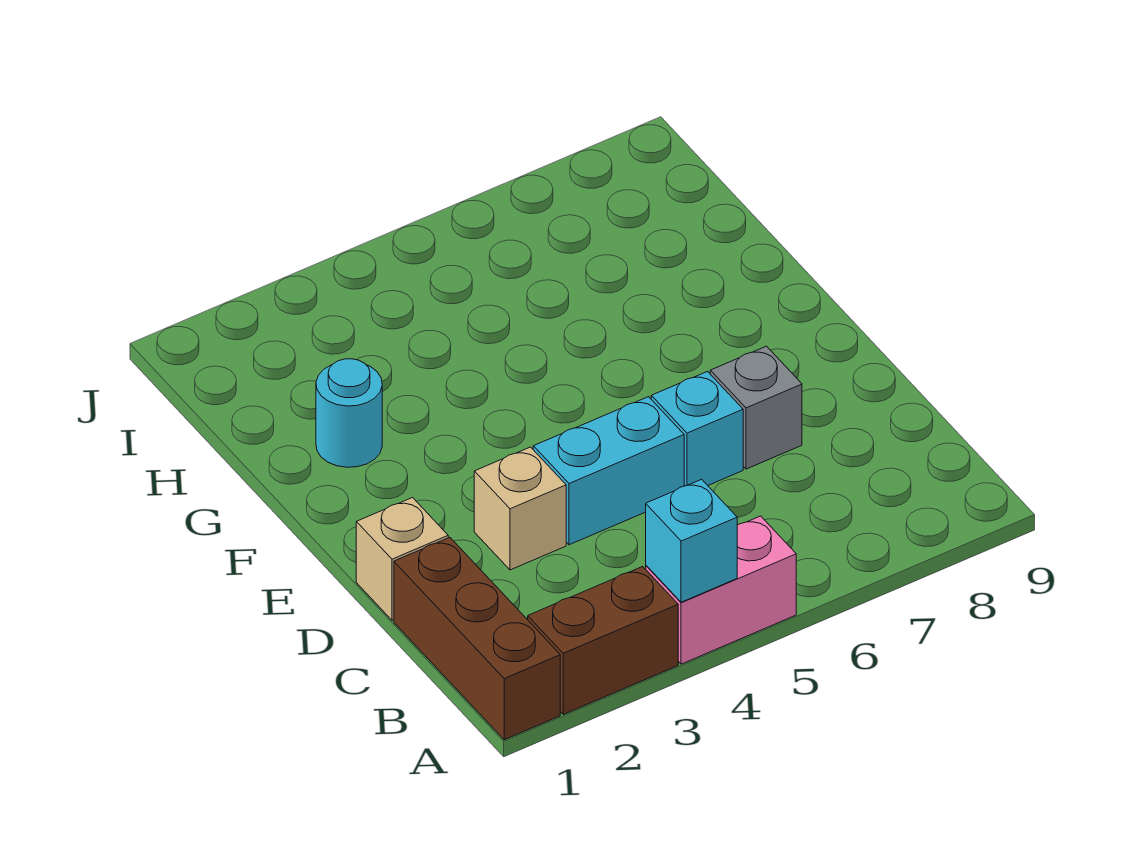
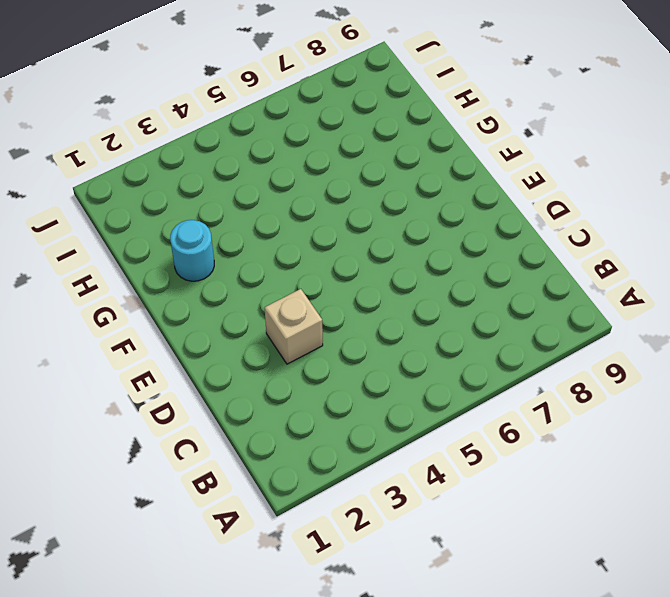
none -> brown brick A1:C1 level 1
none -> brown brick A2:A3 level 1

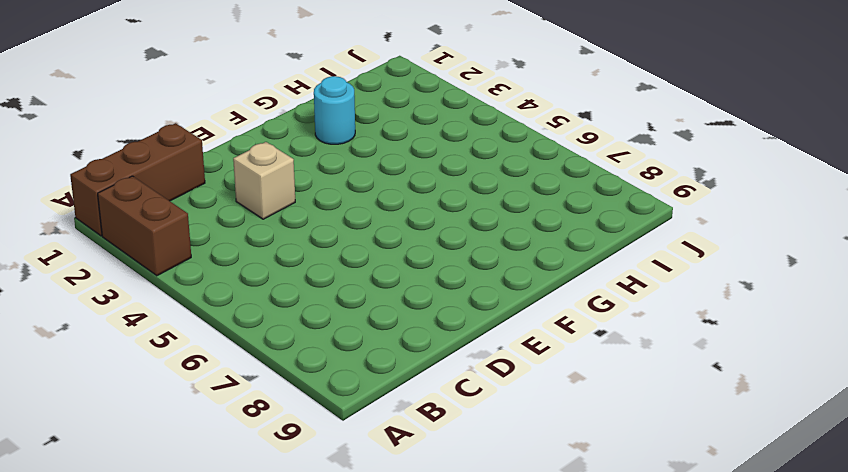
none -> pink brick A4:A5 level 1
none -> tan brick D1 level 1

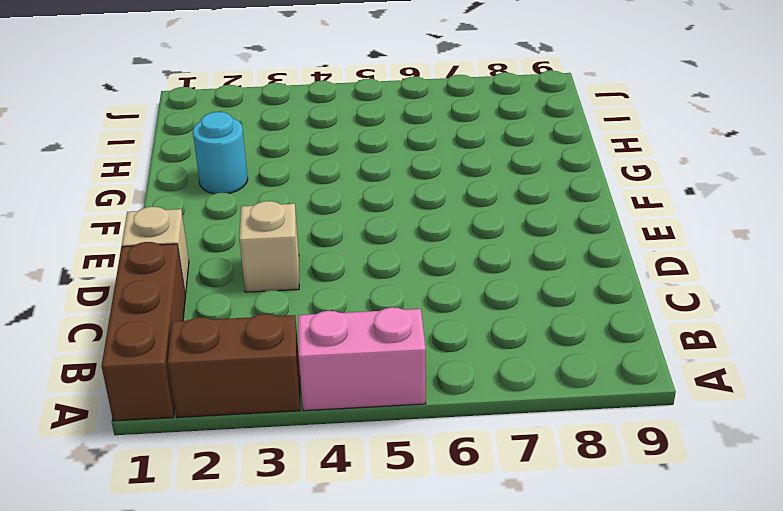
none -> cyan brick D4:D5 level 1
none -> cyan brick D6 level 1

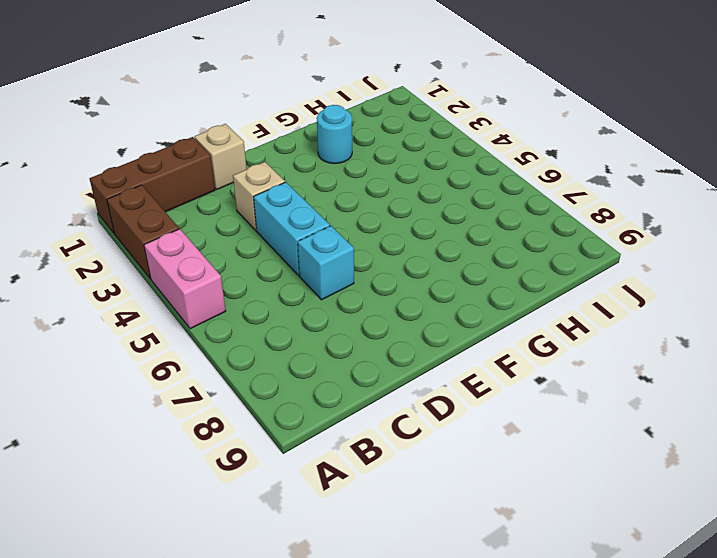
none -> grey brick D7 level 1
none -> cyan brick A4 level 2

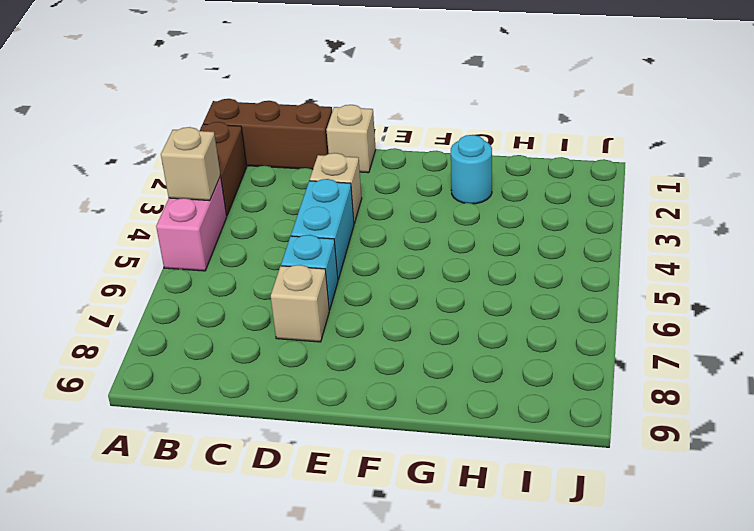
tan brick A4 level 2 -> cyan brick A4 level 2
tan brick D7 level 1 -> grey brick D7 level 1

